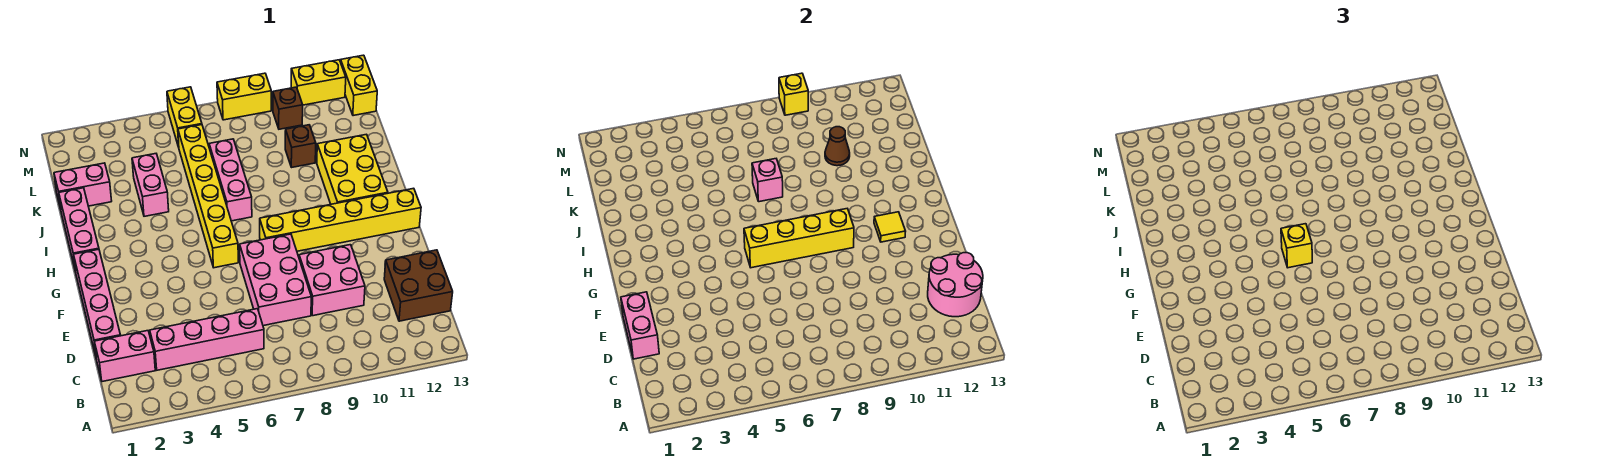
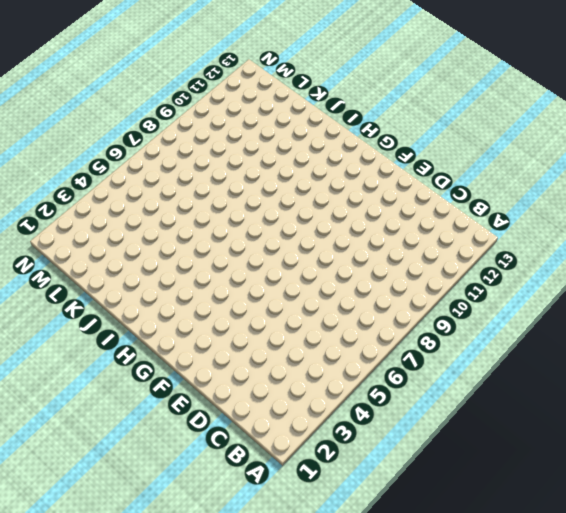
none -> pink brick C1:C2 level 1
none -> pink brick C3:C6 level 1
none -> brown brick C12:D13 level 1

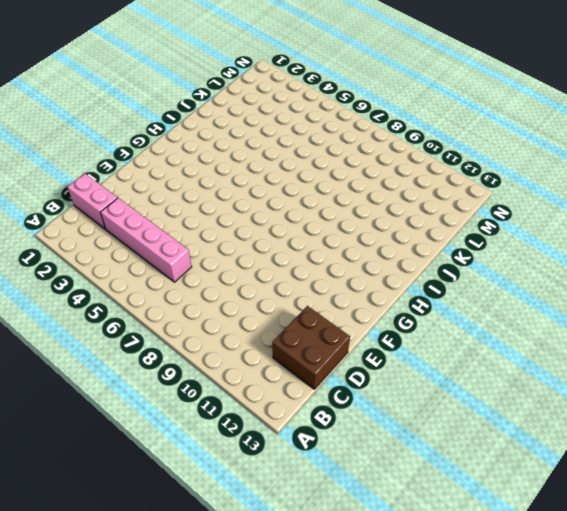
none -> pink brick D1:G1 level 1
none -> pink brick D7:F8 level 1
none -> pink brick D9:E10 level 1

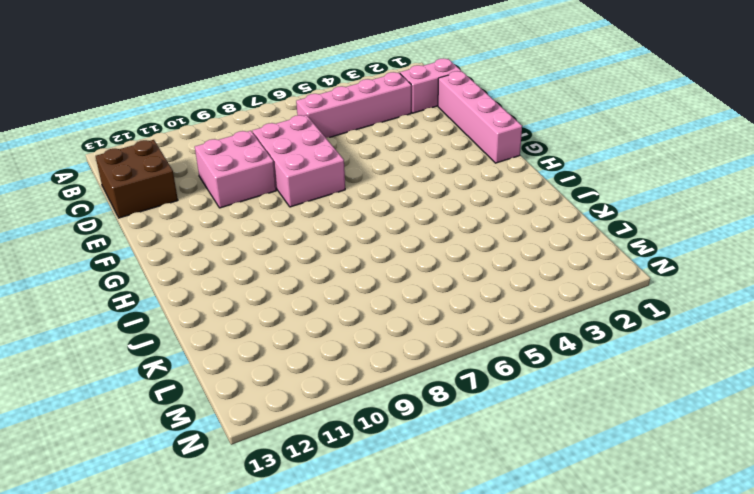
none -> yellow brick G6:L6 level 1
none -> yellow brick G8:G13 level 1
none -> pink brick H1:J1 level 1

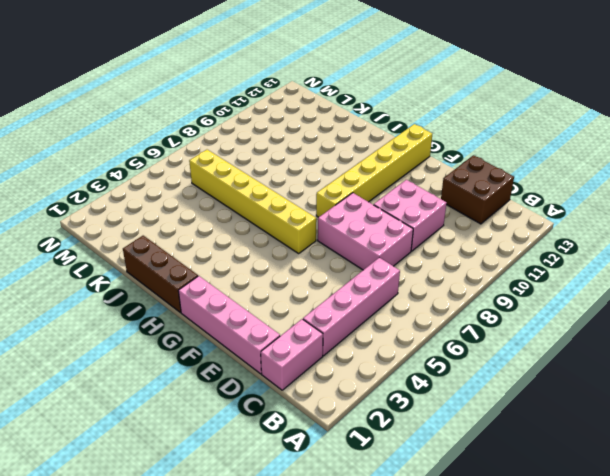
brown brick H1:J1 level 1 -> pink brick H1:J1 level 1
none -> yellow brick H11:J12 level 1
none -> pink brick I7:K7 level 1
none -> pink brick J4:K4 level 1

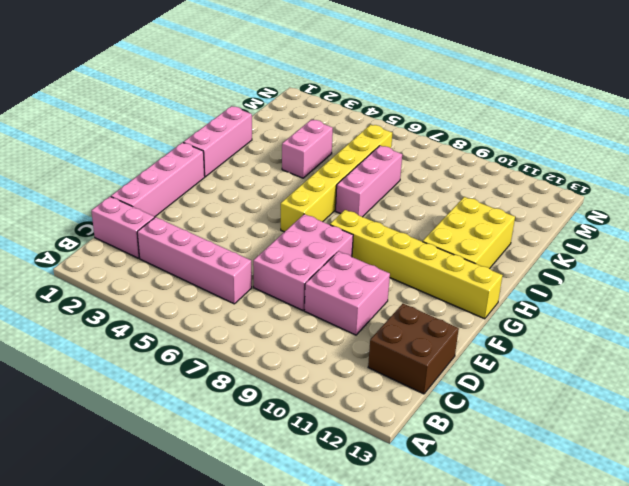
none -> pink brick K1:K2 level 1
none -> brown brick K10 level 1
none -> yellow brick M6:N6 level 1

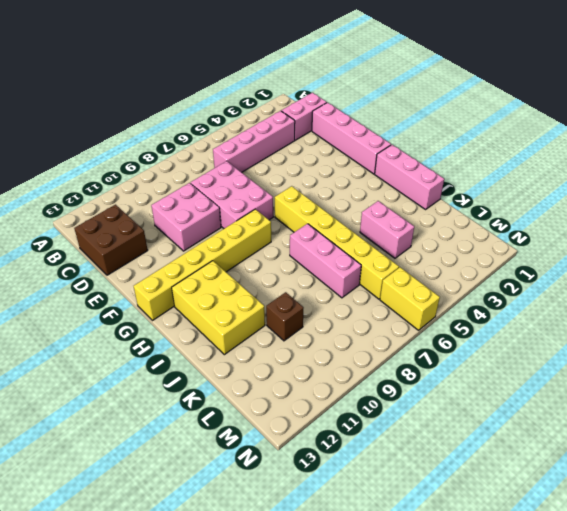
none -> pink brick K1:K2 level 1
none -> brown brick M10 level 1
none -> yellow brick M13:N13 level 1

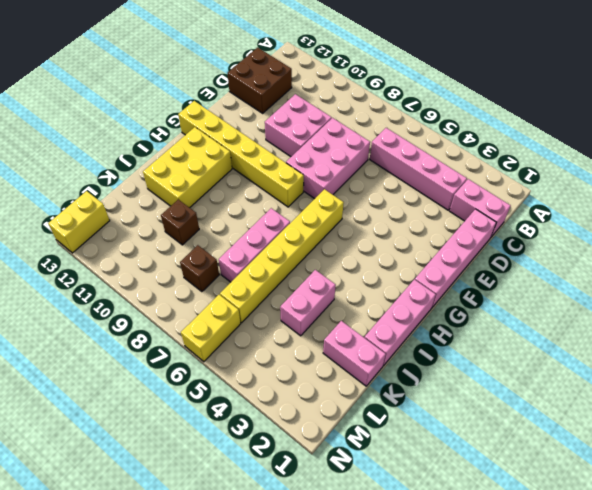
brown brick L8 level 1 -> brown brick M10 level 1
none -> yellow brick N8:N9 level 1
none -> yellow brick N11:N12 level 1
none -> pink round brick C12:D13 level 2

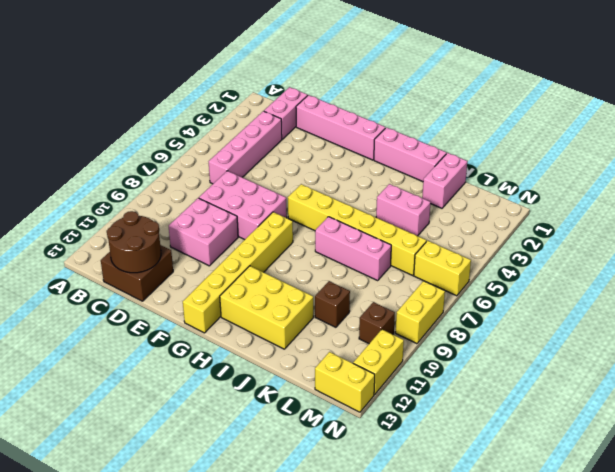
brown round brick C12:D13 level 2 -> pink round brick C12:D13 level 2
none -> pink brick D1:E1 level 2
none -> yellow brick G6:G9 level 2
none -> yellow tile G11 level 2

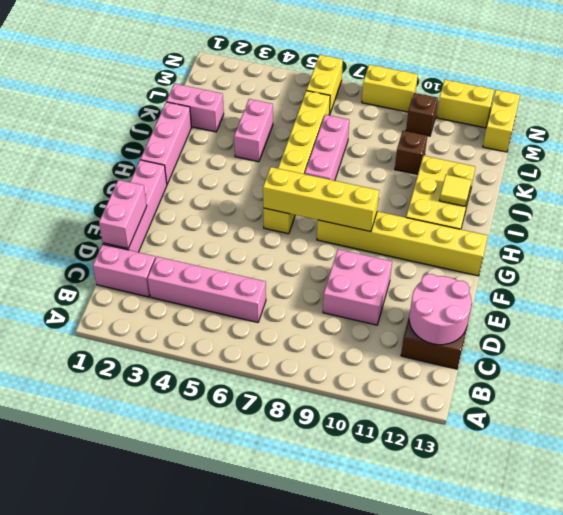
yellow tile I12 level 2 -> yellow tile G11 level 2
none -> pink brick D7:F8 level 1
none -> pink brick J7 level 2
none -> brown cone K10 level 2

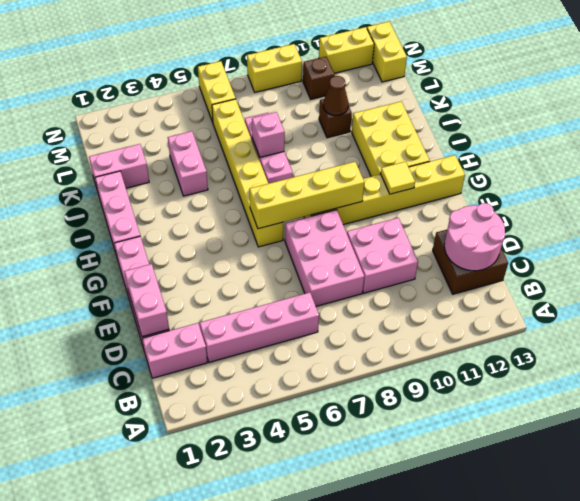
none -> yellow brick N9 level 2
none -> yellow brick G6 level 3

